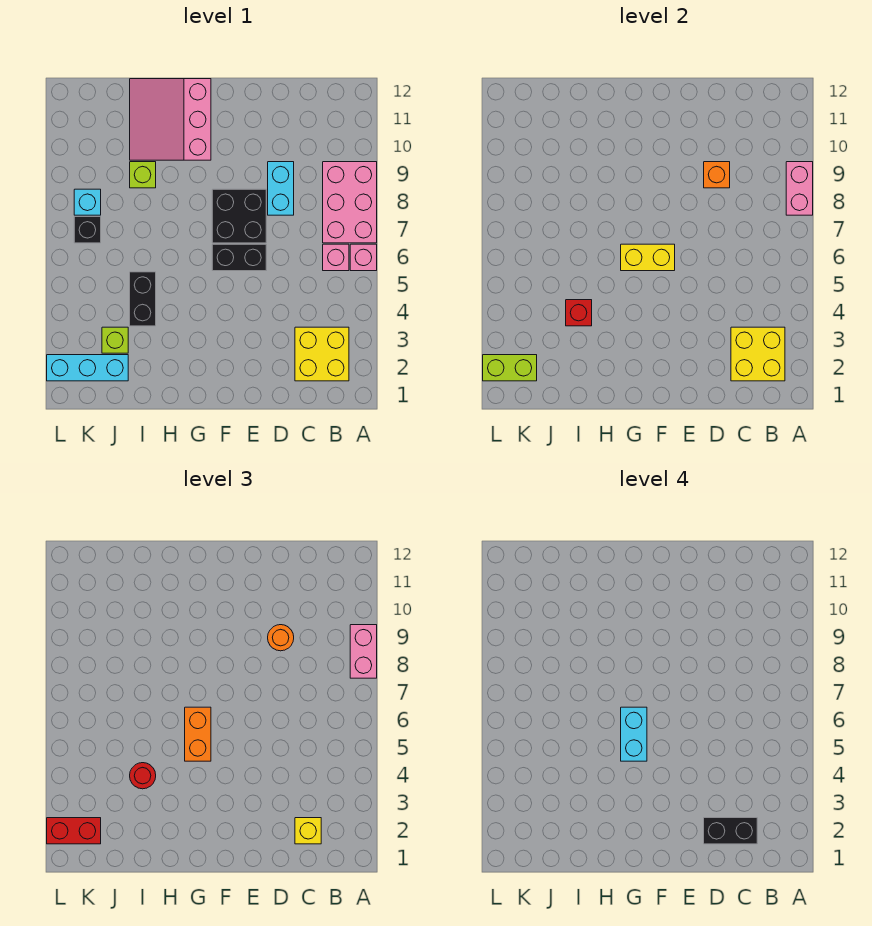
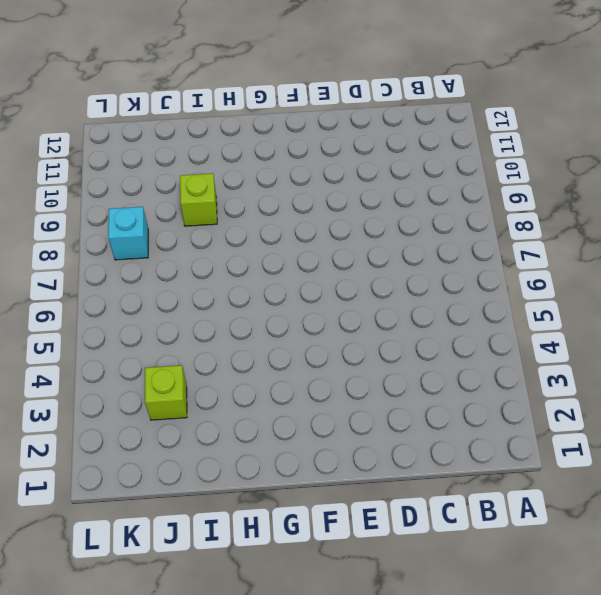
none -> pink brick A6 level 1
none -> pink brick A7:B9 level 1
none -> yellow brick B2:C3 level 1

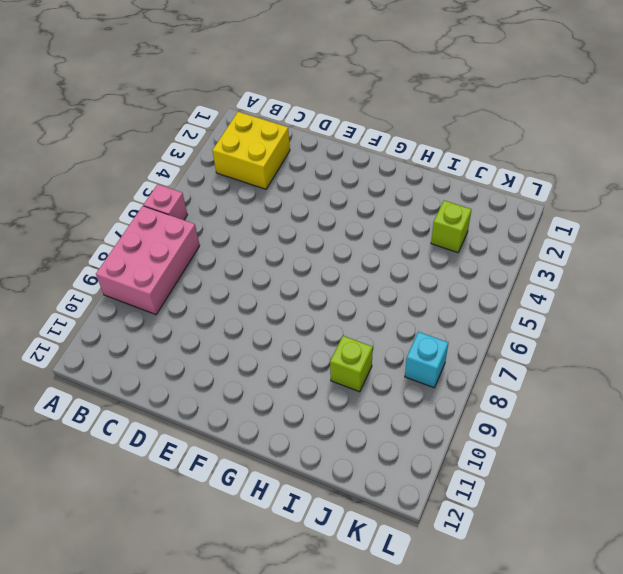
none -> pink brick B6 level 1
none -> cyan brick D8:D9 level 1
none -> black brick E6:F6 level 1

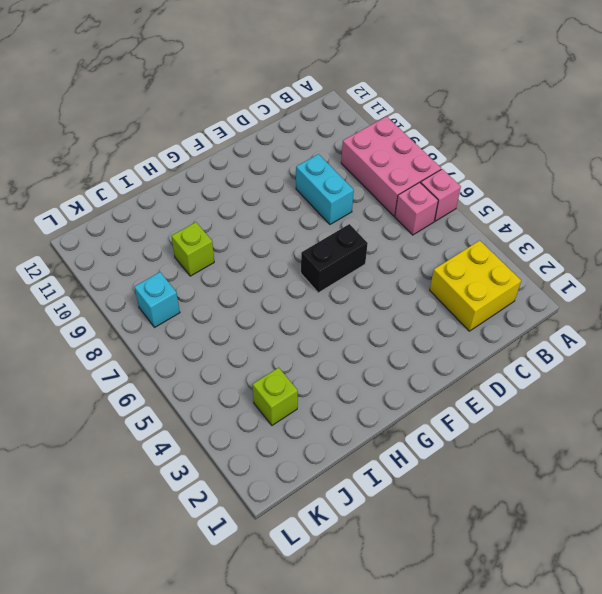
none -> black brick E7:F8 level 1
none -> pink slope G10:I12 level 1 top G
none -> black brick I4:I5 level 1

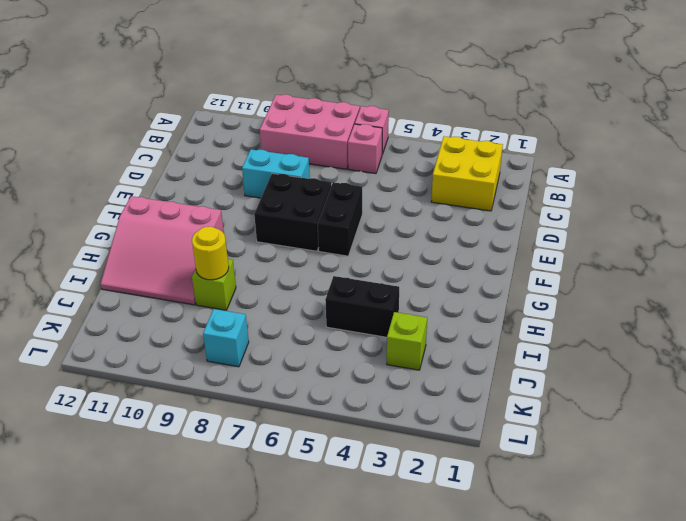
yellow round brick I9 level 2 -> none
none -> cyan brick J2:L2 level 1
none -> black brick K7 level 1
none -> pink brick A8:A9 level 2

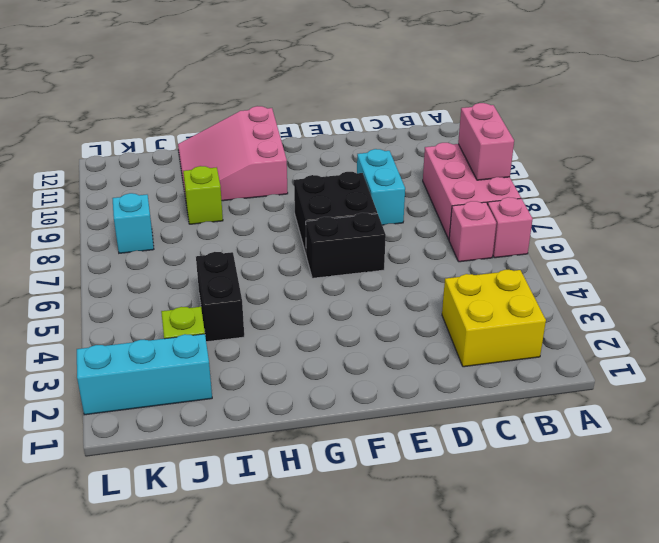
none -> black brick K7 level 1
none -> yellow brick B2:C3 level 2
none -> orange brick D9 level 2

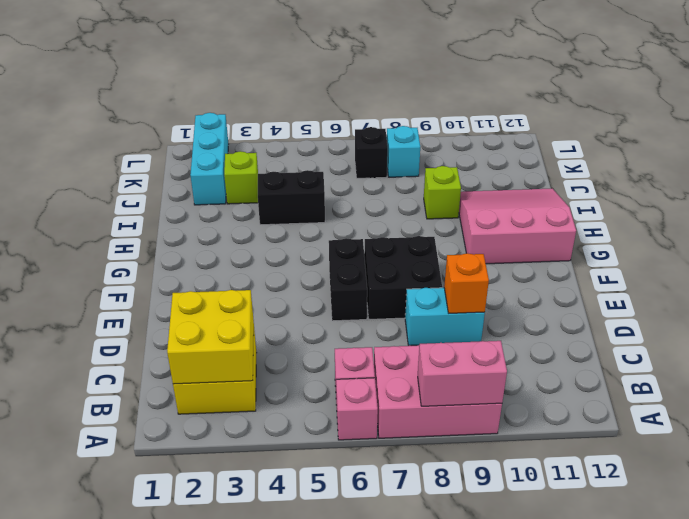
none -> yellow brick F6:G6 level 2
none -> red brick I4 level 2
none -> lime brick K2:L2 level 2

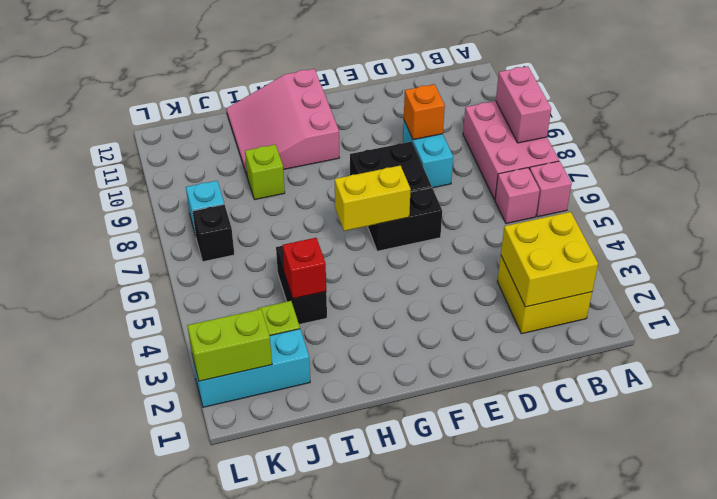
none -> pink brick A8:A9 level 3
none -> yellow brick C2 level 3
none -> orange round brick D9 level 3

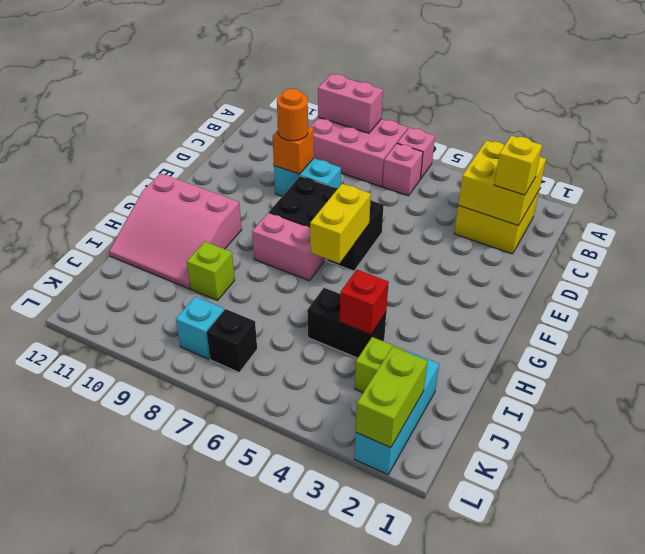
pink brick G7:G8 level 1 -> pink brick A8:A9 level 3
none -> orange brick G5:G6 level 3
none -> red round brick I4 level 3
none -> red brick K2:L2 level 3

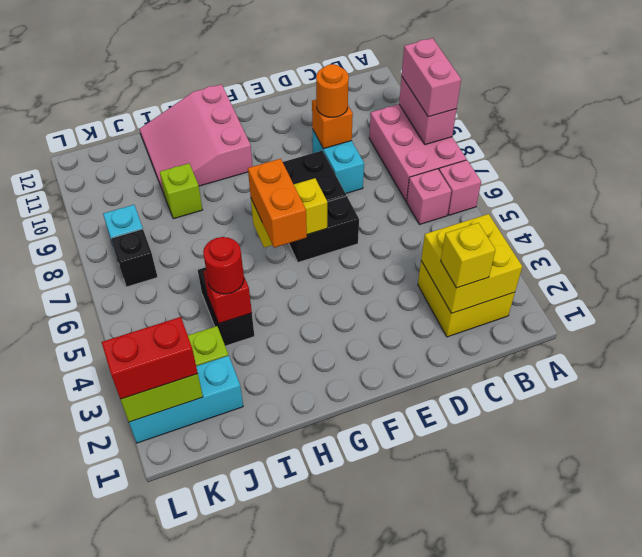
none -> black brick C2:D2 level 4
none -> cyan brick G5:G6 level 4

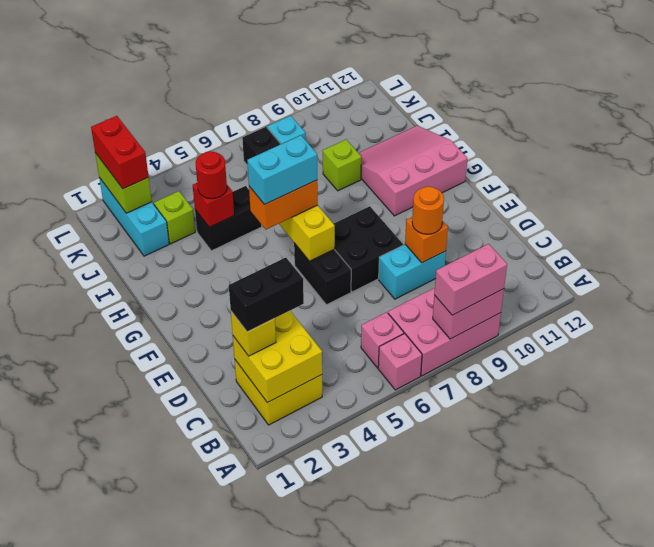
black brick C2:C3 level 4 -> black brick C2:D2 level 4

